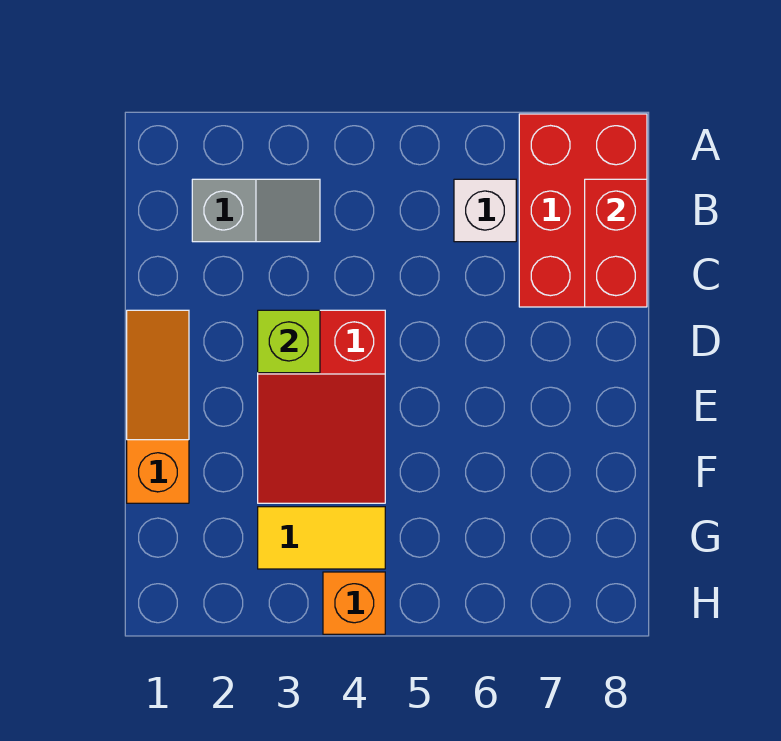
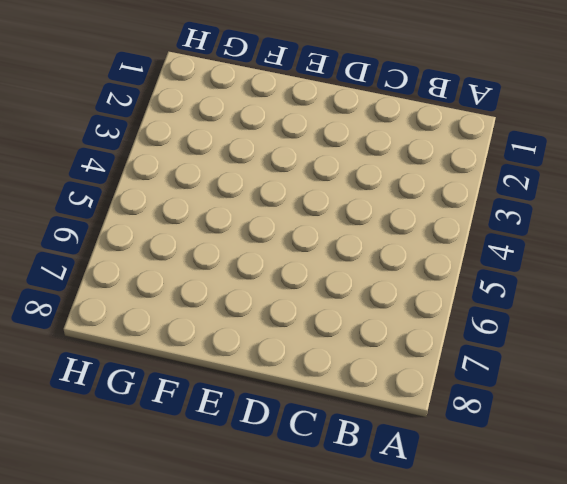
none -> red brick A7:C8 level 1
none -> grey slope B2:B3 level 1 top 2

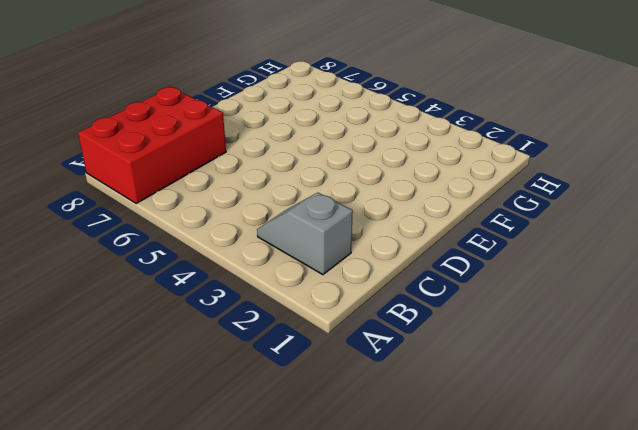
none -> white brick B6 level 1
none -> orange slope D1:F1 level 1 top F

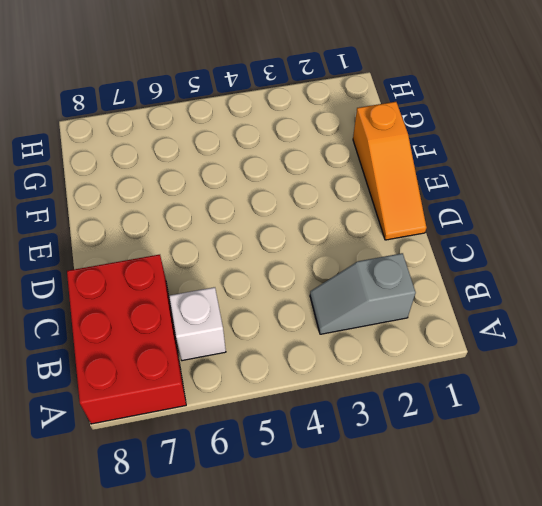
none -> red slope D3:F4 level 1 top D
none -> yellow tile G3:G4 level 1

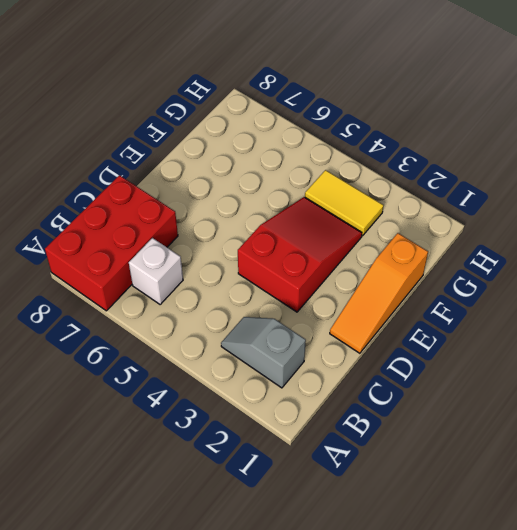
none -> orange brick H4 level 1
none -> red brick B8:C8 level 2

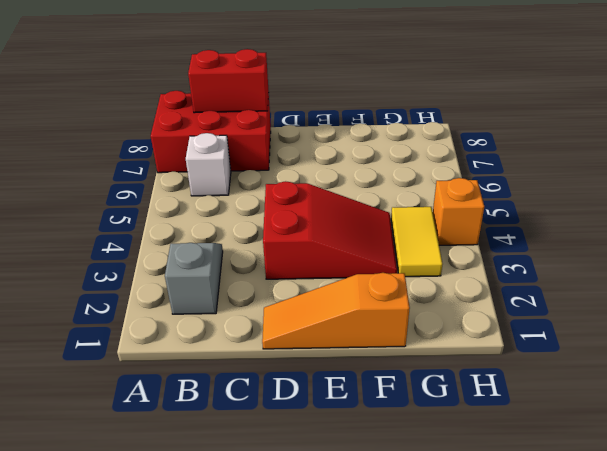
none -> lime brick D3 level 2

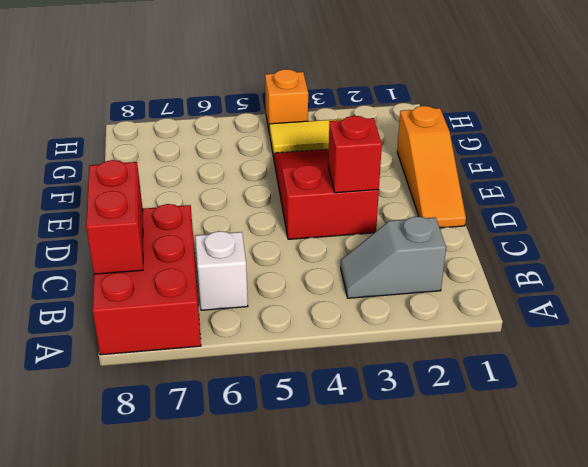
red brick D3 level 2 -> lime brick D3 level 2

